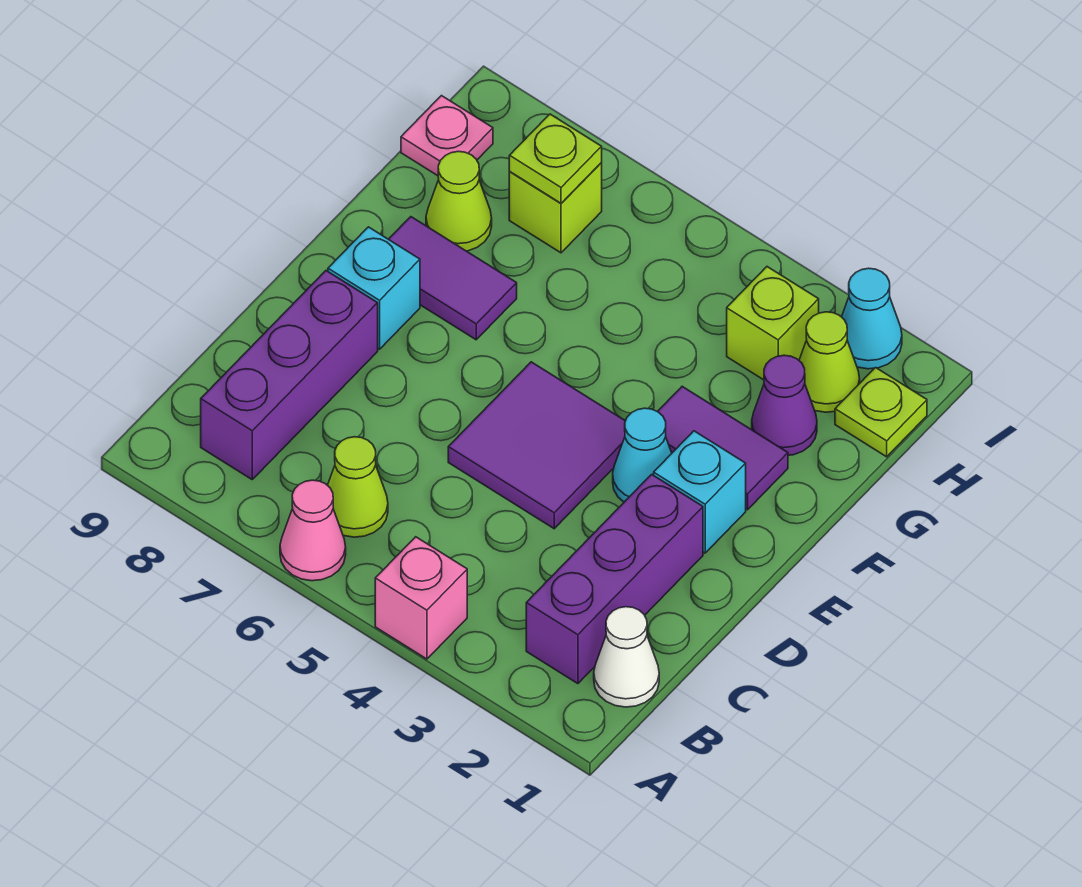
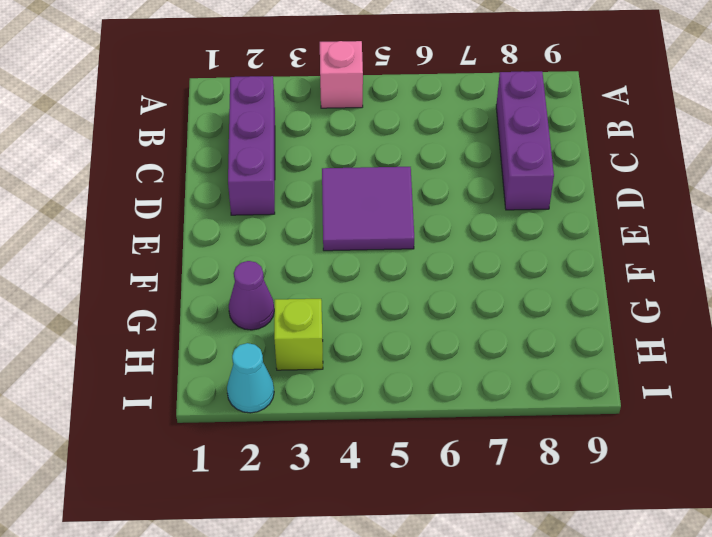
none -> pink cone A6 level 1
none -> white cone B1 level 1
none -> lime cone B6 level 1

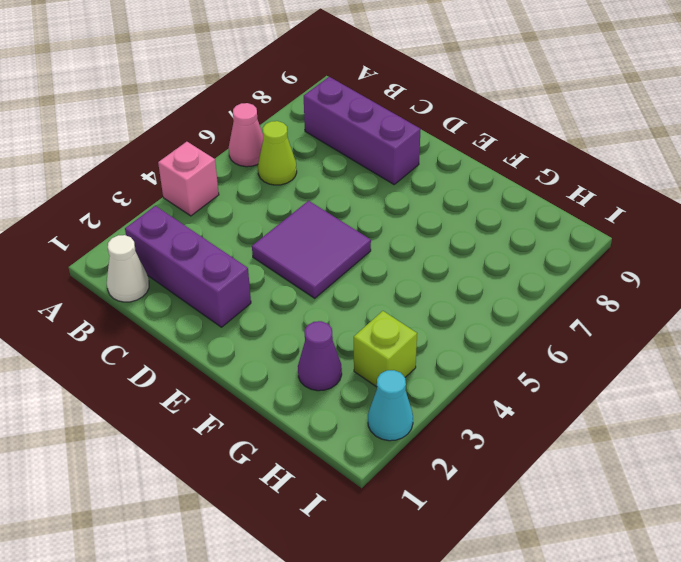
none -> cyan brick E2 level 1
none -> cyan cone E3 level 1
none -> cyan brick E8 level 1

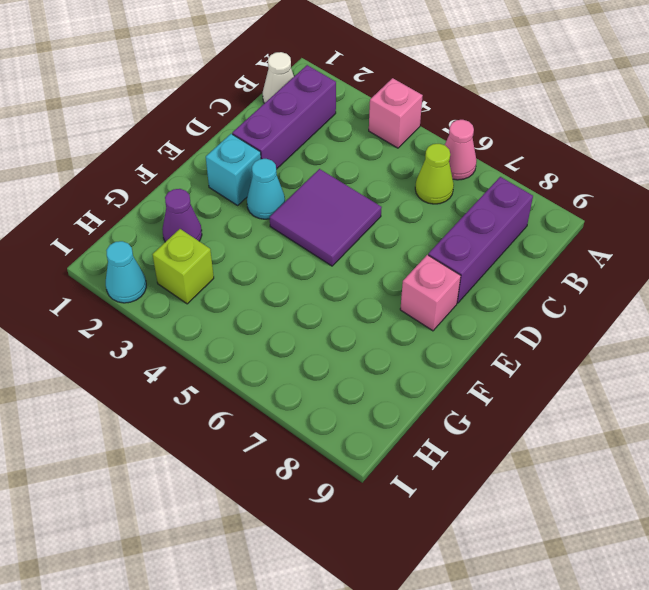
pink brick E8 level 1 -> cyan brick E8 level 1
none -> purple tile F2:F3 level 1
none -> purple tile F7:F8 level 1
none -> lime cone G8 level 1

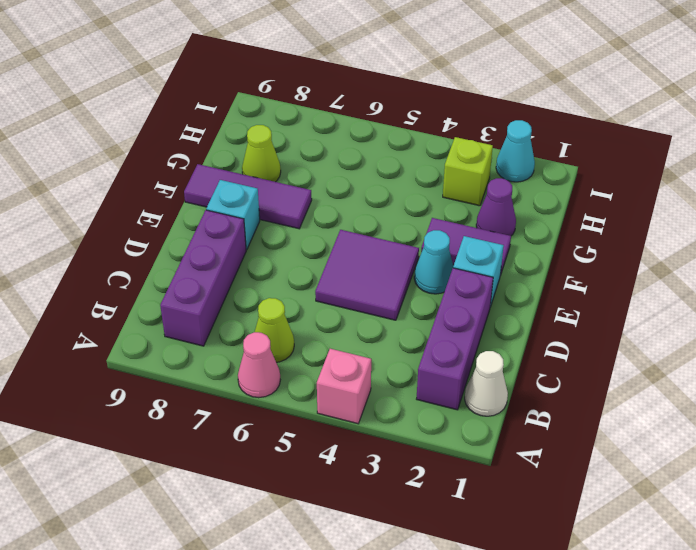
purple tile F7:F9 level 1 -> purple tile F7:F8 level 1
none -> lime plate H1 level 1
none -> lime cone H2 level 1
none -> lime brick H7 level 1

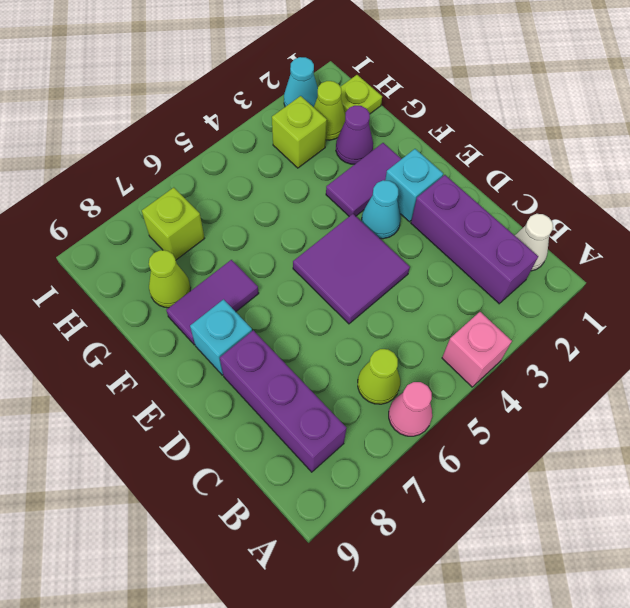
none -> pink plate H9 level 1
none -> lime plate H7 level 2

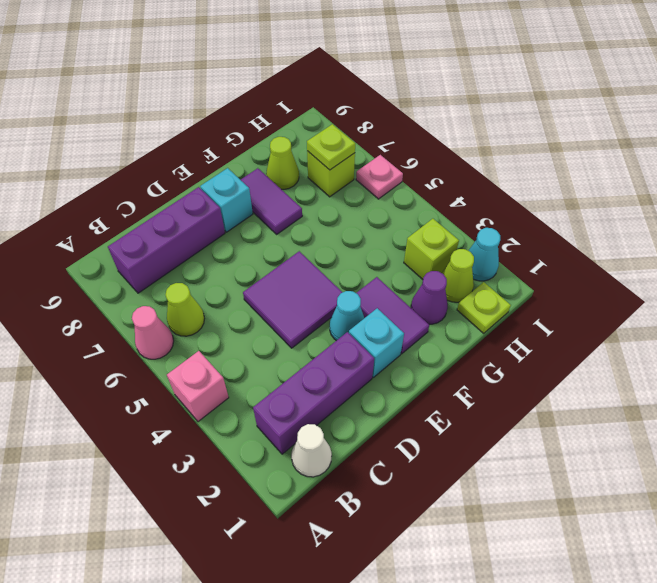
pink plate I6 level 1 -> pink plate H9 level 1

